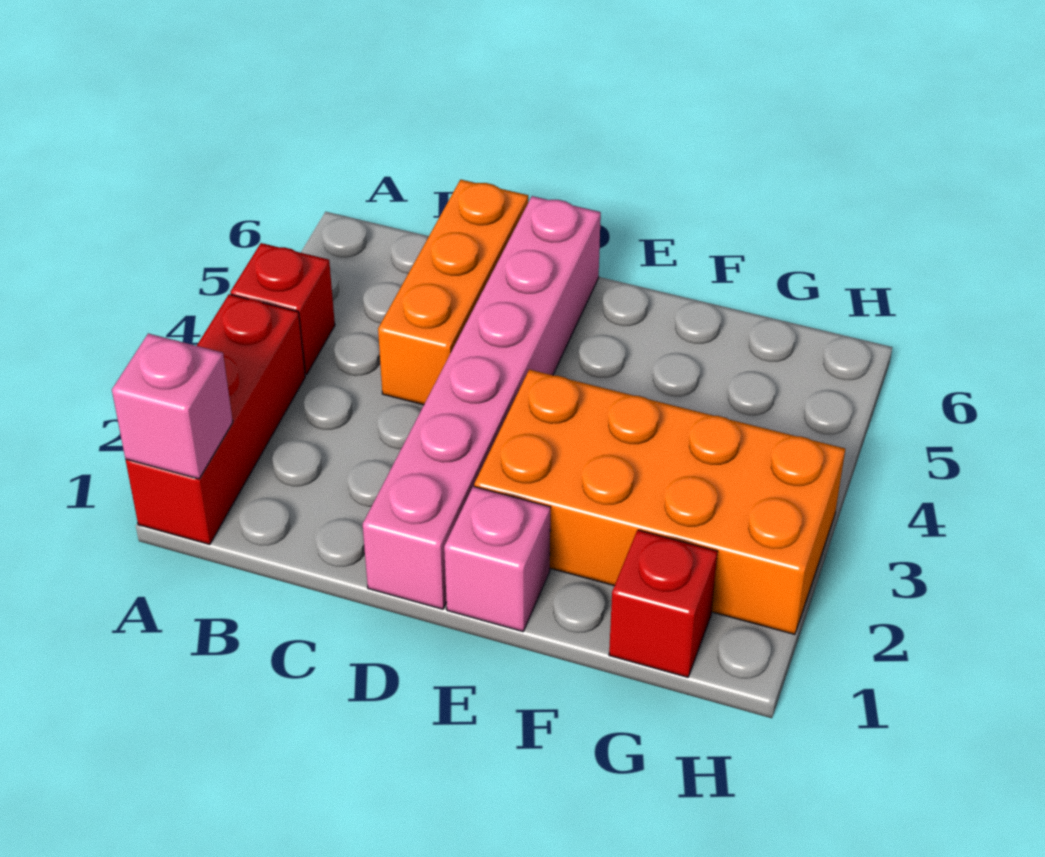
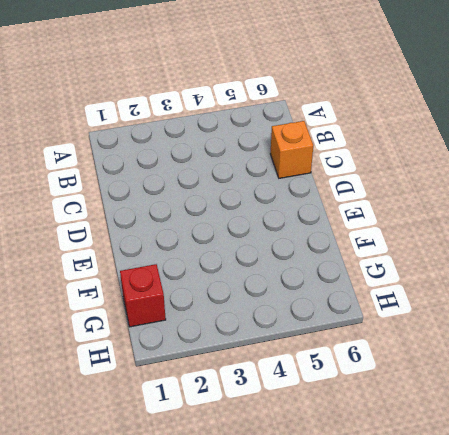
orange brick C6 level 1 -> orange brick C4:C6 level 1
none -> red brick A1:A3 level 1
none -> red brick A4 level 1

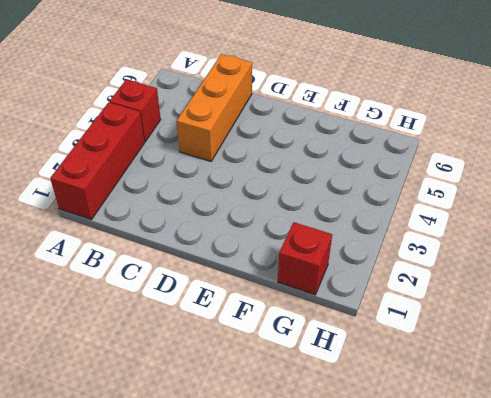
none -> pink brick D1:D6 level 1
none -> pink brick E1 level 1

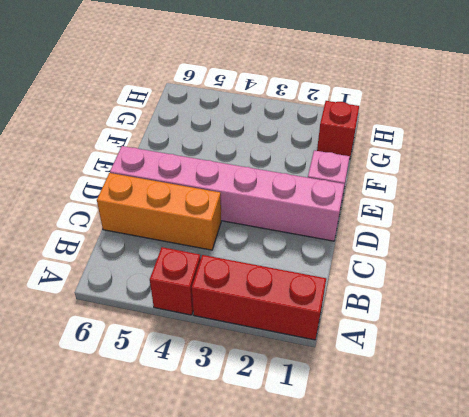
none -> orange brick E2:H3 level 1
none -> pink brick A1 level 2

